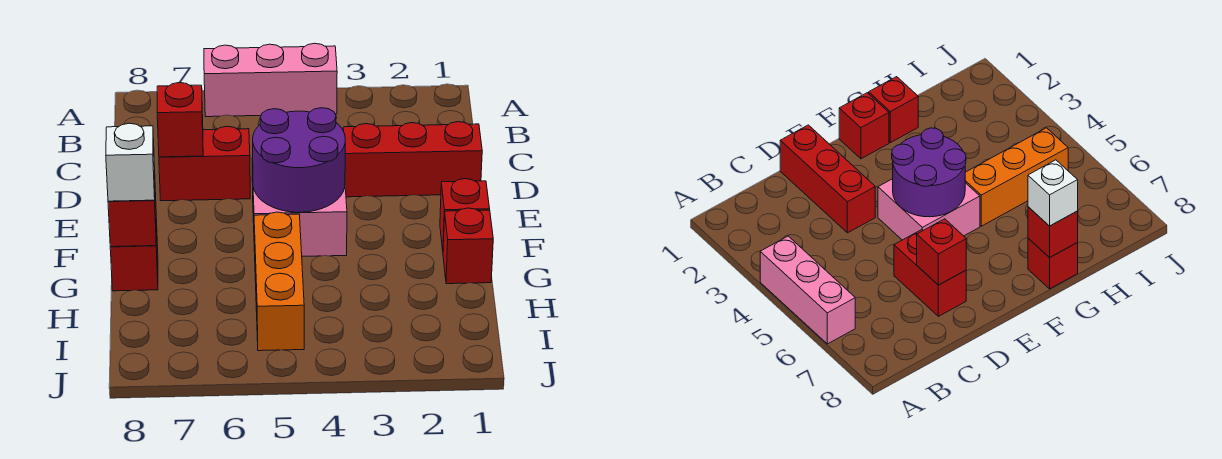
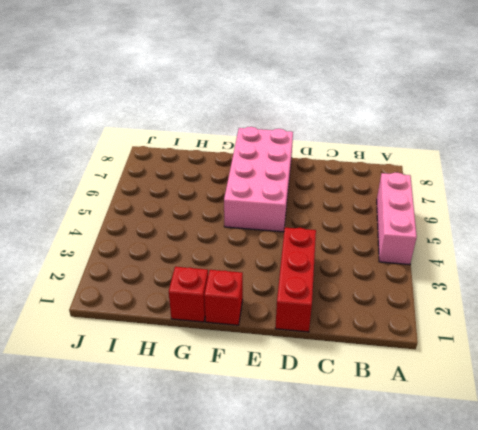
pink brick E5:F8 level 1 -> pink brick E4:F5 level 1
none -> red brick D6:D7 level 1
none -> orange brick G5:I5 level 1
none -> red brick G8 level 1

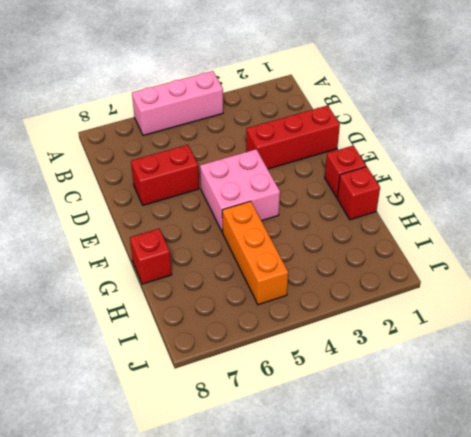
none -> red brick D7 level 2
none -> purple round brick E4:F5 level 2
none -> red brick G8 level 2

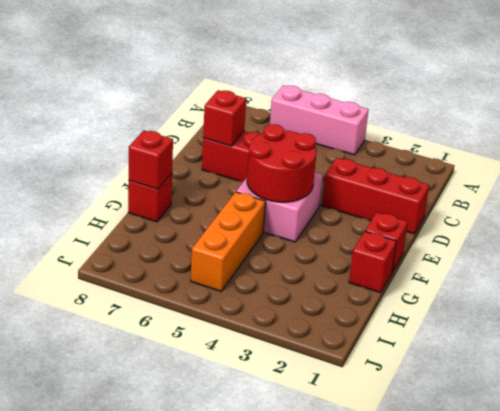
red round brick E4:F5 level 2 -> purple round brick E4:F5 level 2
none -> white brick G8 level 3

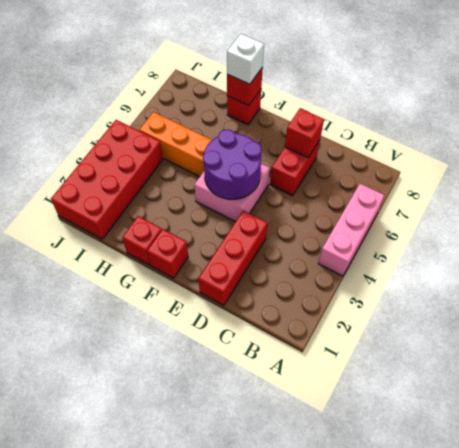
red brick I1:J4 level 1 -> none

